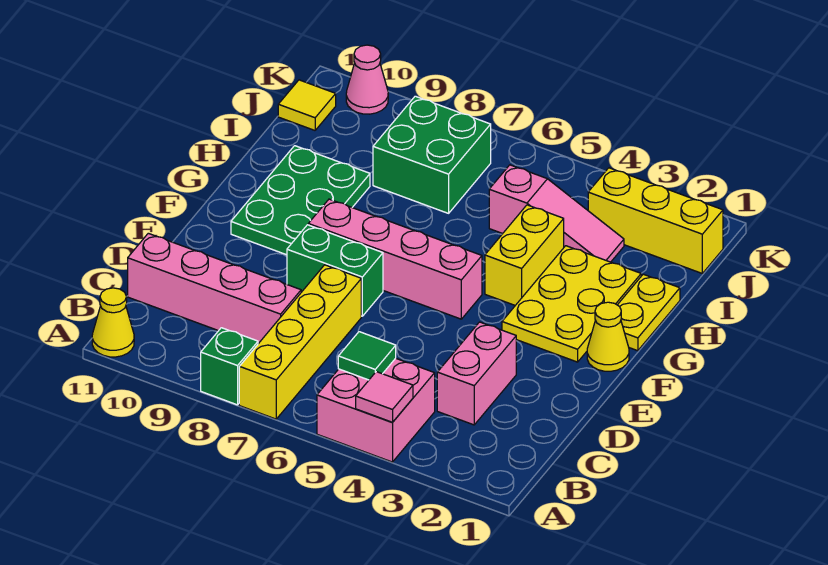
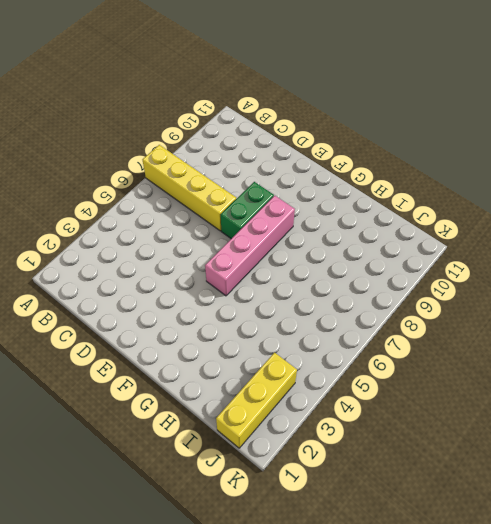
none -> pink brick A4:B5 level 1
none -> green brick A8 level 1
none -> yellow cone A11 level 1

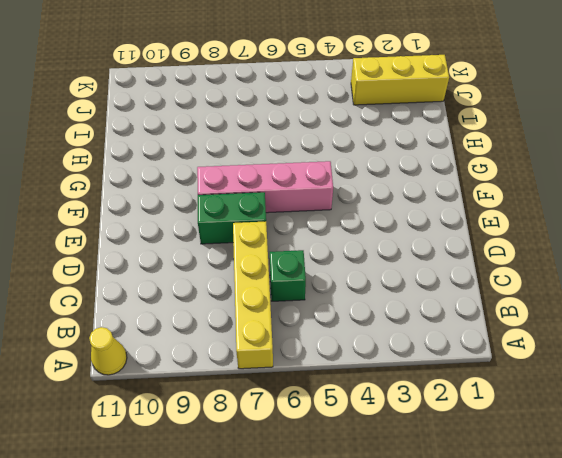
green brick C6 level 1 -> green brick A8 level 1
none -> pink brick A4:B5 level 1
none -> pink brick C3:D3 level 1
none -> pink brick C8:C11 level 1

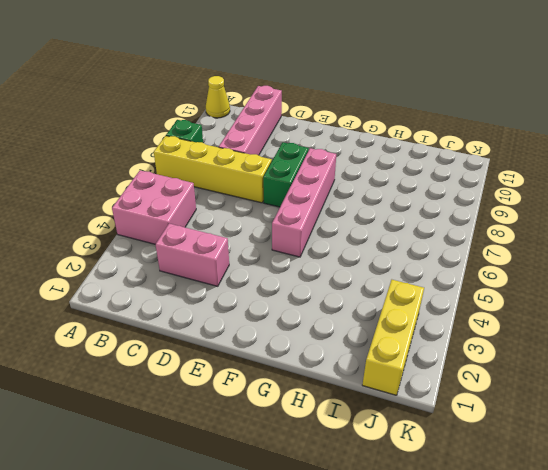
none -> yellow cone F1 level 1
none -> yellow plate F2:H3 level 1
none -> green plate F9:H10 level 1

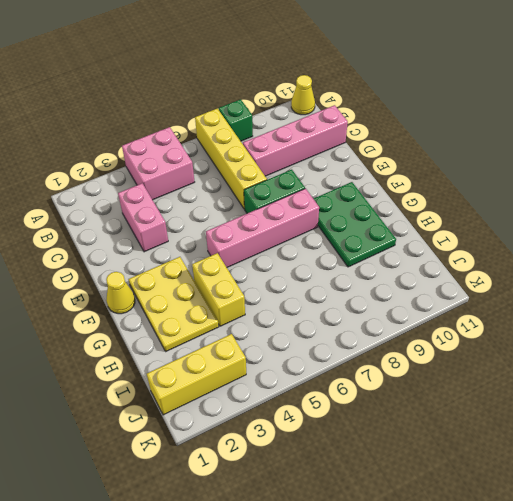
none -> yellow plate G1:H1 level 1
none -> pink slope I3:I5 level 1 top 5
none -> green brick I7:J8 level 1

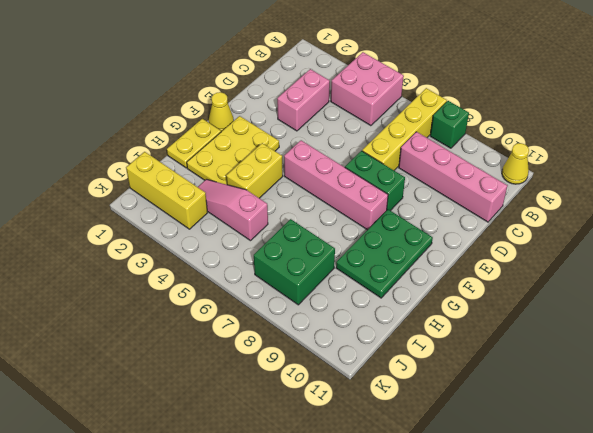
none -> yellow tile J11 level 1
none -> pink cone K10 level 1
none -> pink tile A4 level 2

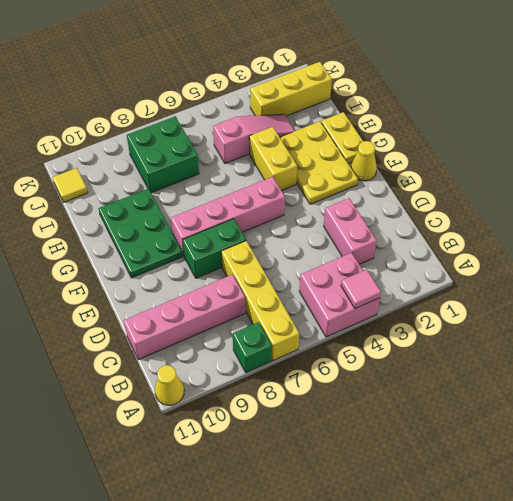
none -> pink cone K10 level 1
none -> green tile B5 level 2

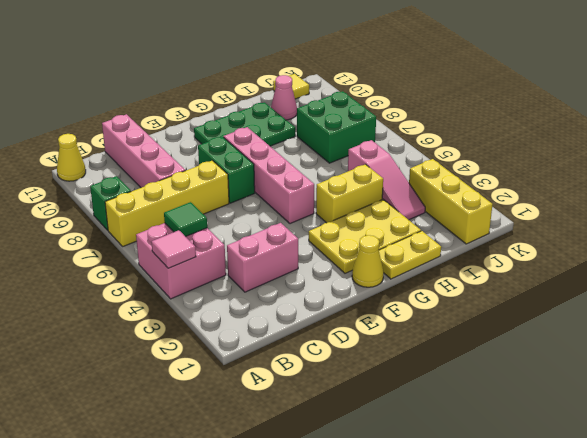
pink cone I10 level 1 -> pink cone K10 level 1

